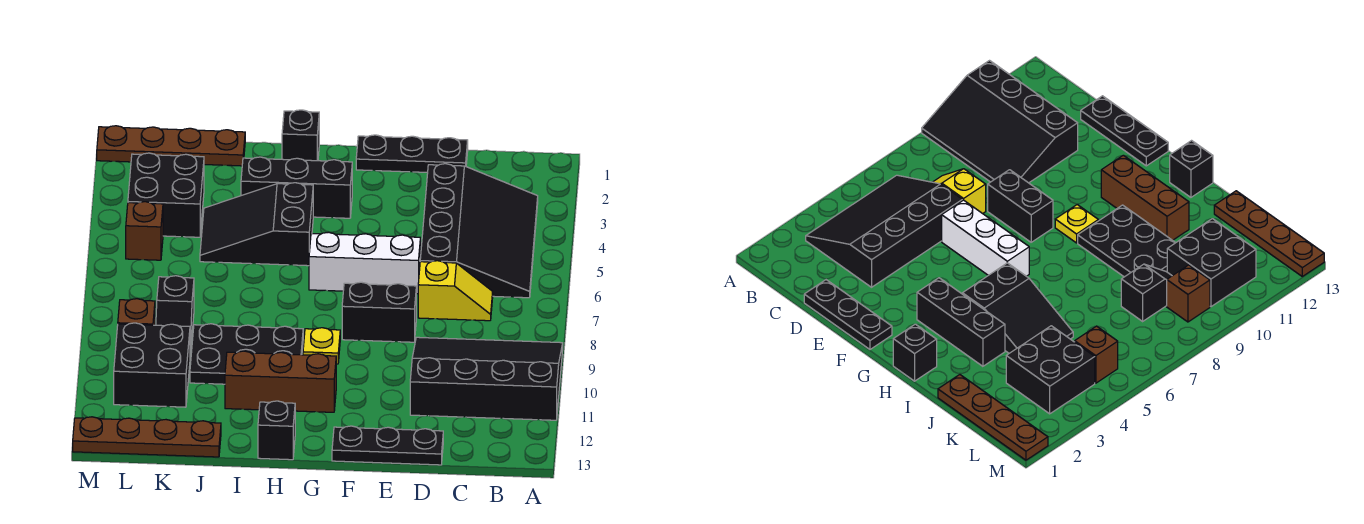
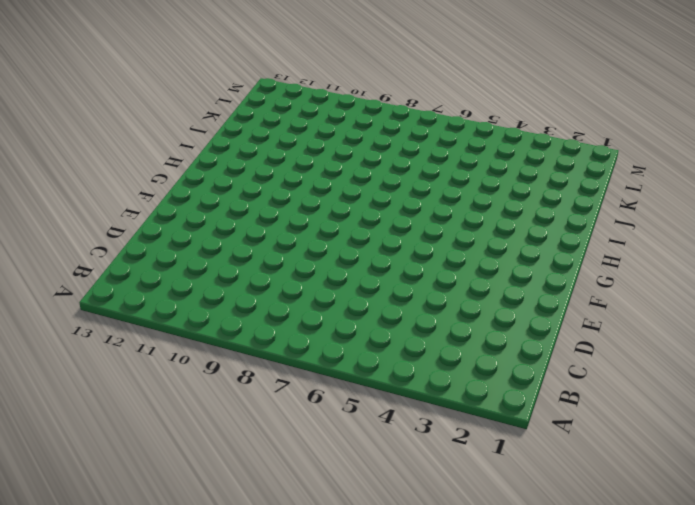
none -> black slope A9:D11 level 1 top 11
none -> black slope B3:D6 level 1 top D
none -> yellow slope C7:D7 level 1 top D

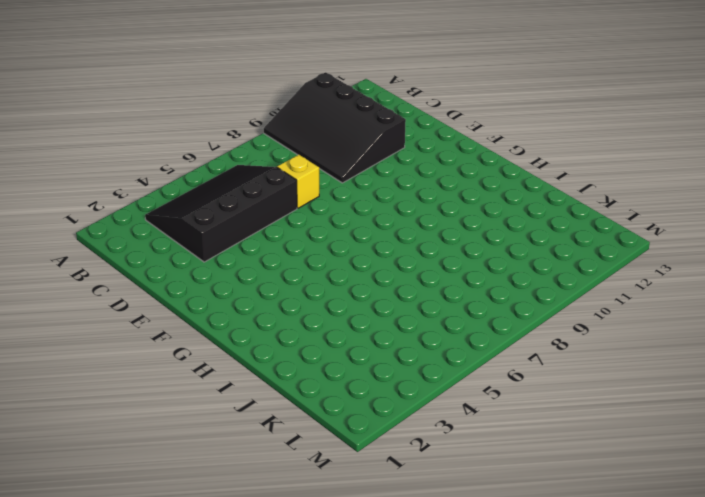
none -> black plate D1:F1 level 1
none -> black plate D13:F13 level 1
none -> white brick E6:G6 level 1

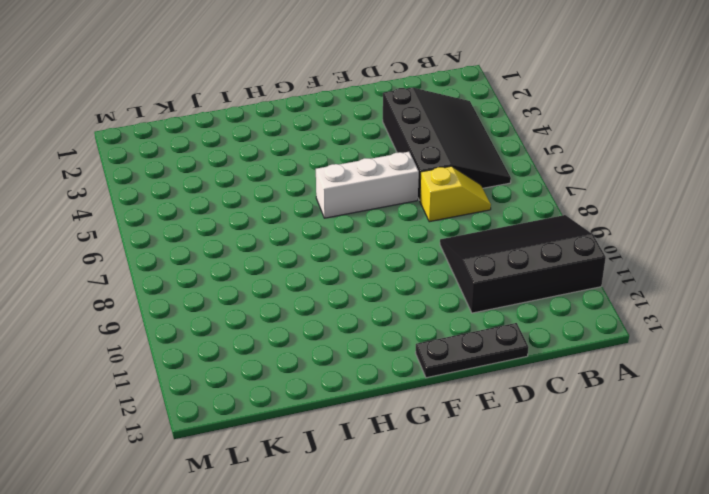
none -> black plate D1:F1 level 1
none -> black brick E8:F8 level 1
none -> black brick G3:I3 level 1

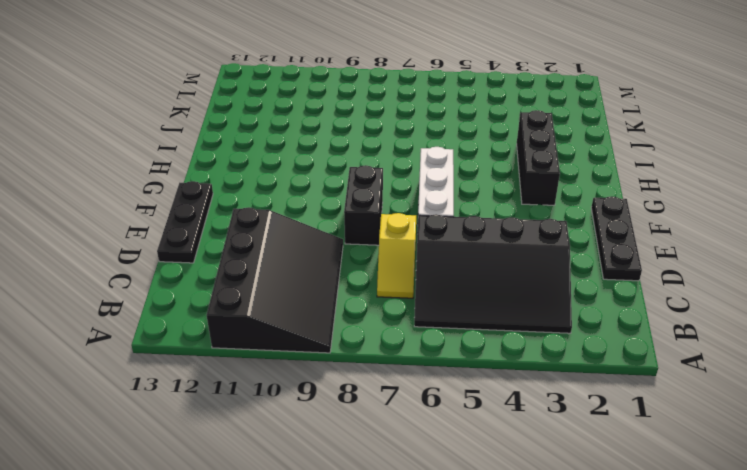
none -> yellow plate G9 level 1
none -> brown brick G11:I11 level 1
none -> black brick H1 level 1

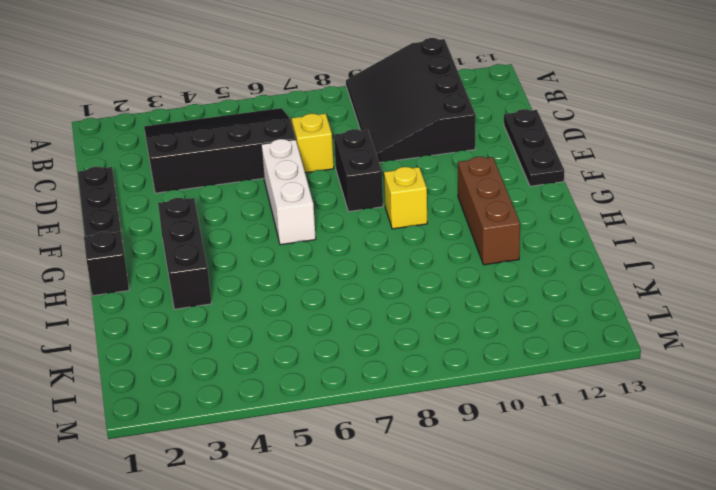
yellow brick G9 level 1 -> yellow plate G9 level 1
none -> black slope H4:J5 level 1 top H
none -> black plate H9:J10 level 1
none -> black brick H13 level 1

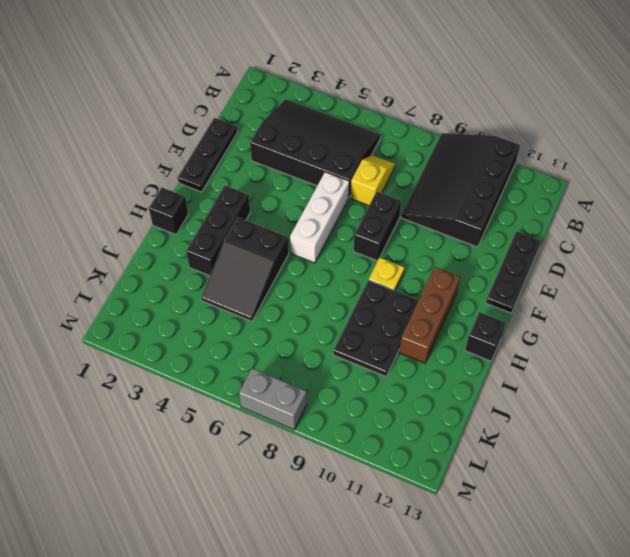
grey brick M7:M8 level 1 -> none
none -> brown plate J1:M1 level 1
none -> brown plate J13:M13 level 1
none -> black brick K3:L4 level 1

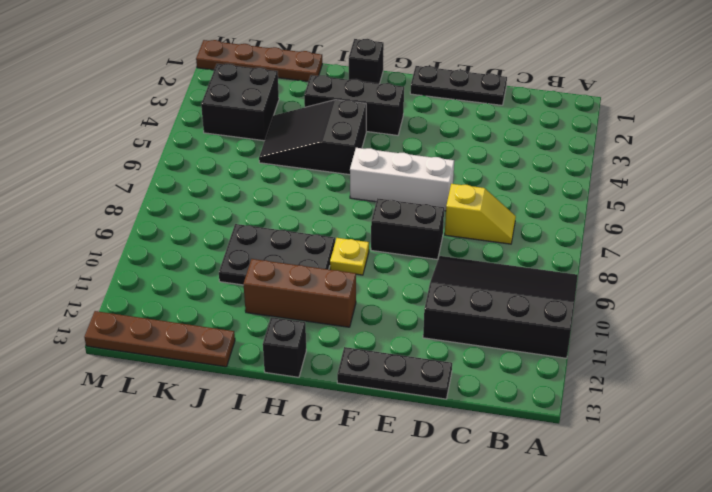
none -> black slope B3:D6 level 1 top D
none -> black slope K8:K9 level 1 top 8
none -> black brick K10:L11 level 1

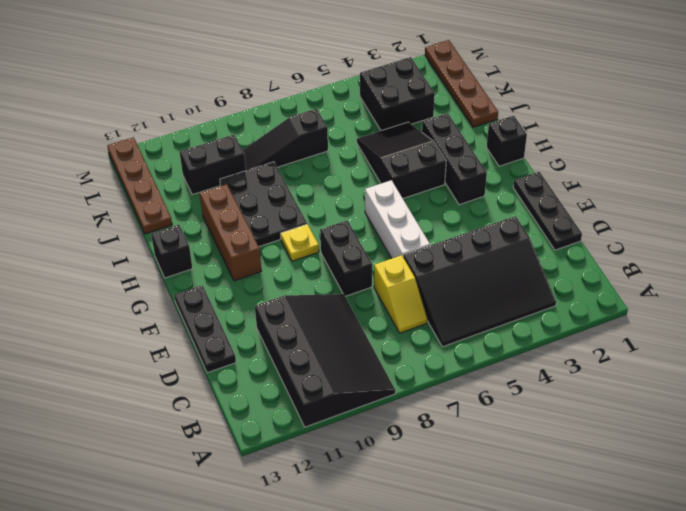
black slope K7:K9 level 1 top 7 -> black slope K8:K9 level 1 top 8
black brick K10:K11 level 1 -> black brick K10:L11 level 1
none -> brown brick L5 level 1
none -> brown brick L9 level 1

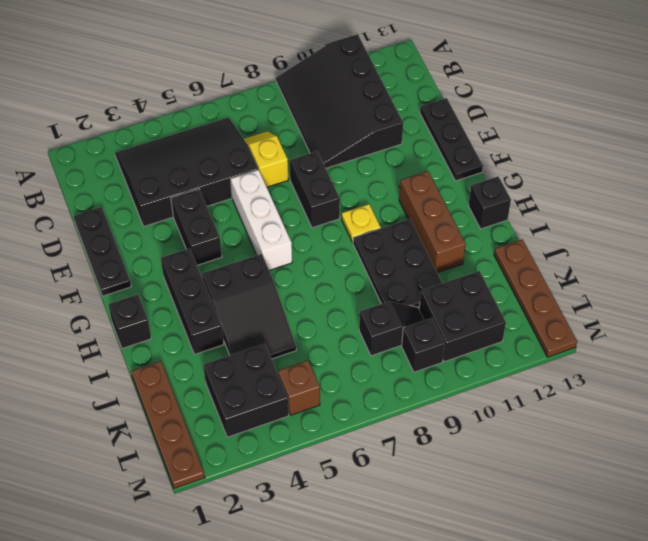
black brick E4:F4 level 1 -> none
black brick L9 level 1 -> brown brick L9 level 1

